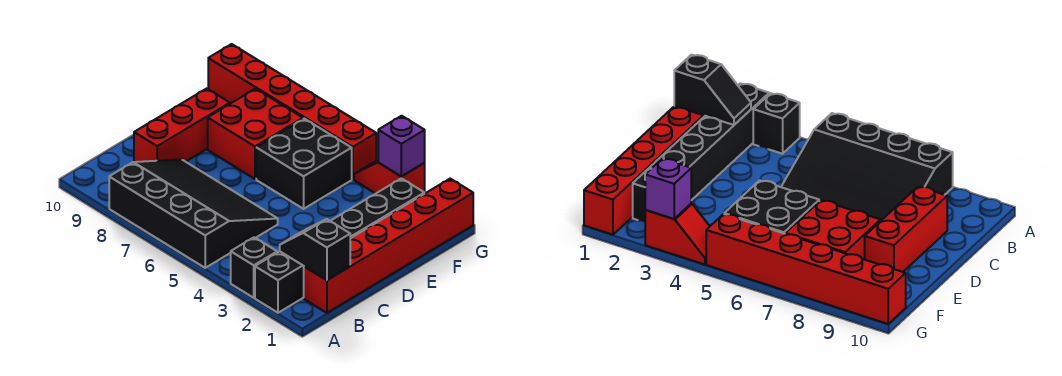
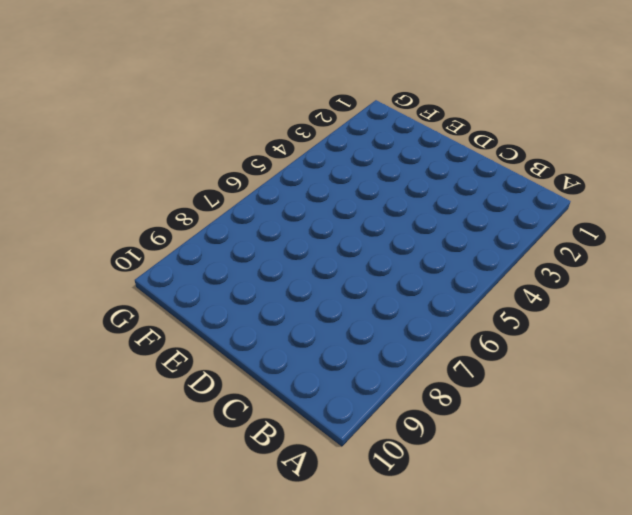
none -> black brick A2:F2 level 1
none -> black brick A3 level 1

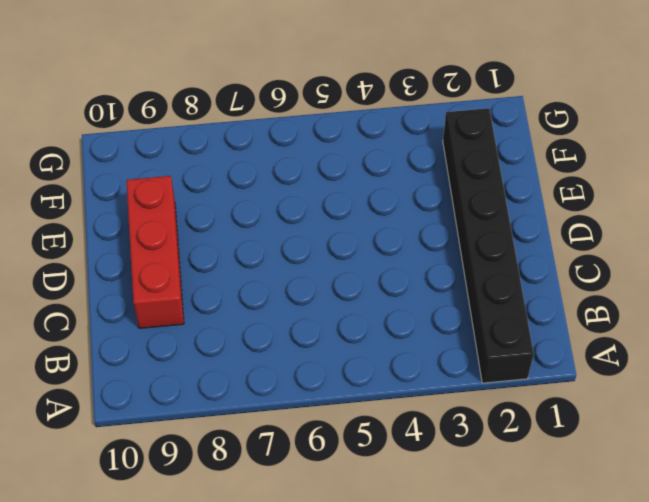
none -> black brick A3 level 1
none -> black slope A5:C8 level 1 top A

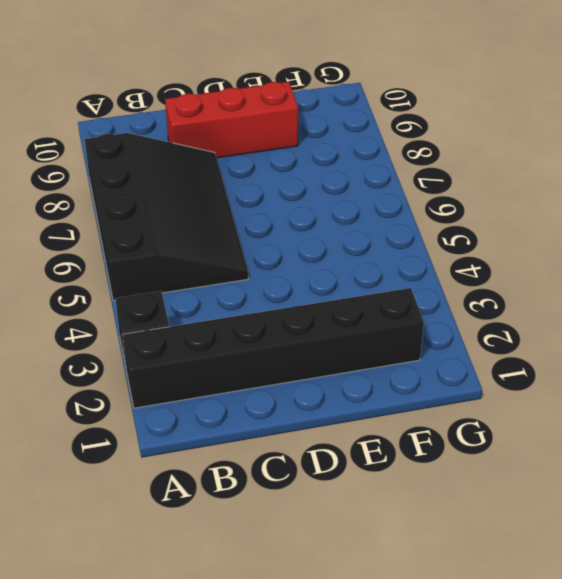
none -> red brick B1:G1 level 1
none -> black brick E5:F6 level 1

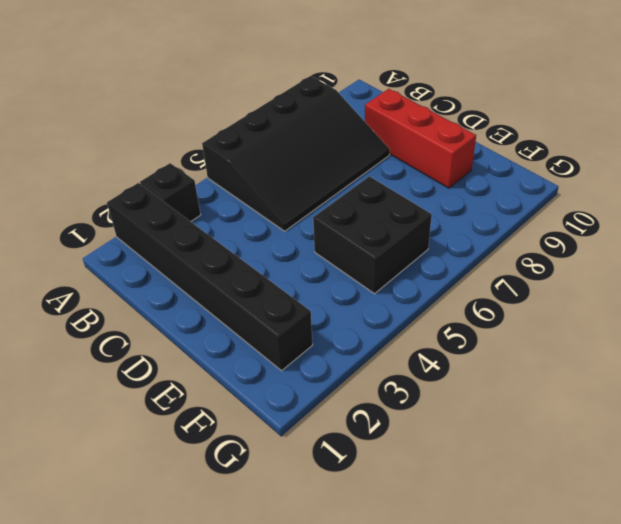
none -> red brick B1:G1 level 1
none -> red brick E7:F8 level 1

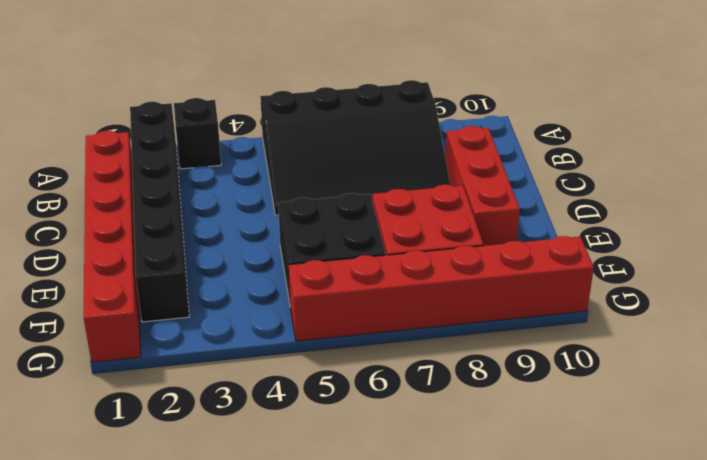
none -> red slope G3:G4 level 1 top 3
none -> black slope B1:B2 level 2 top 1

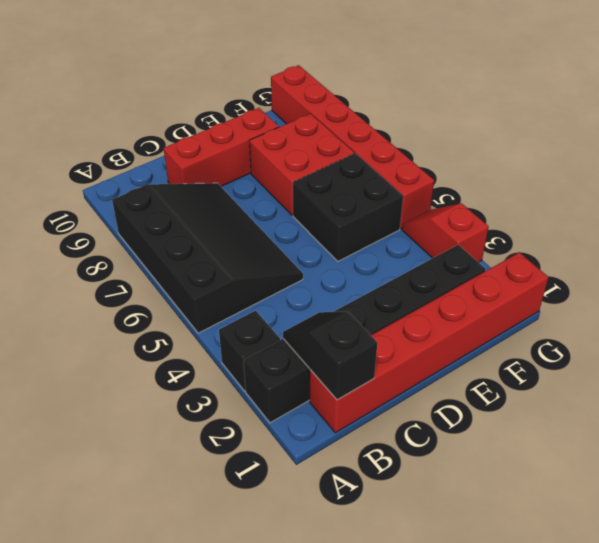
none -> purple brick G3 level 2

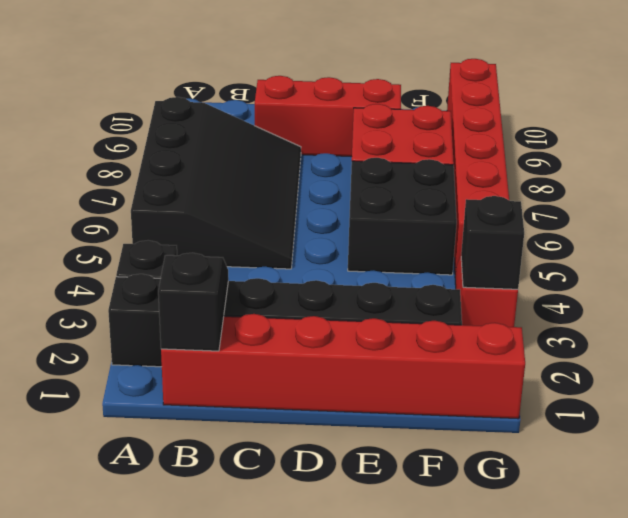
black brick G3 level 2 -> purple brick G3 level 2

